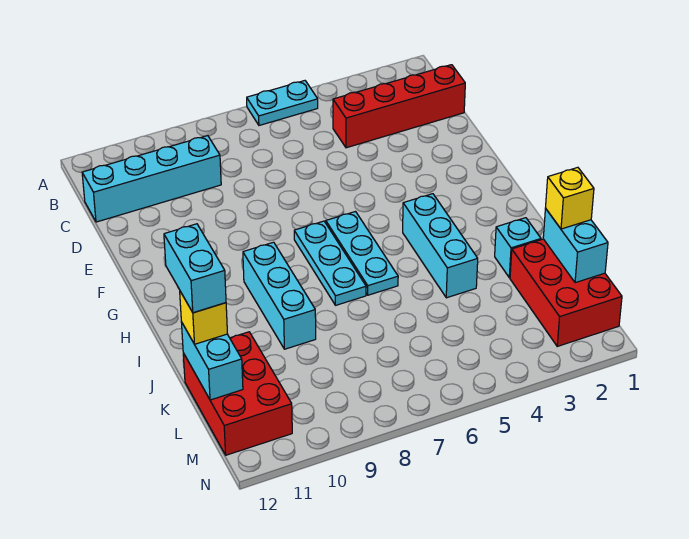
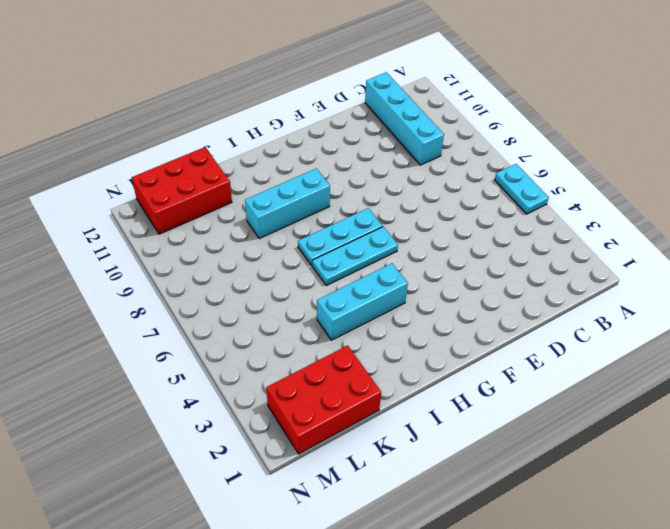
none -> red brick C1:C4 level 1
none -> cyan brick J2 level 1
none -> cyan brick K1:L1 level 2

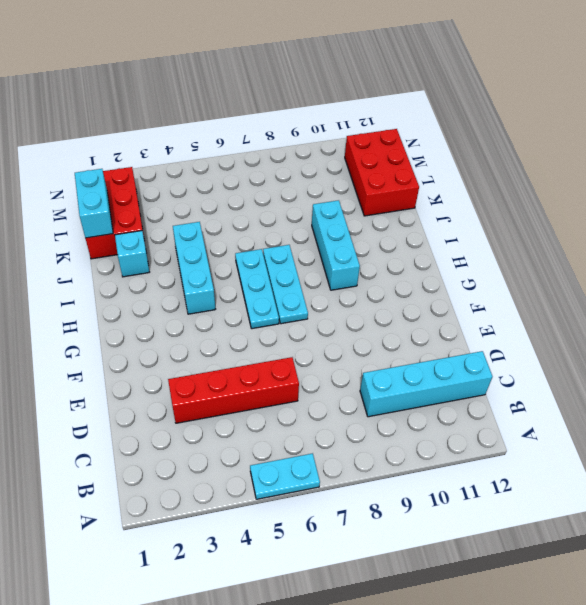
red brick D3:D6 level 1 -> red brick C1:C4 level 1
none -> cyan brick K12:L12 level 2
none -> yellow brick K1 level 3
none -> yellow brick K12 level 3

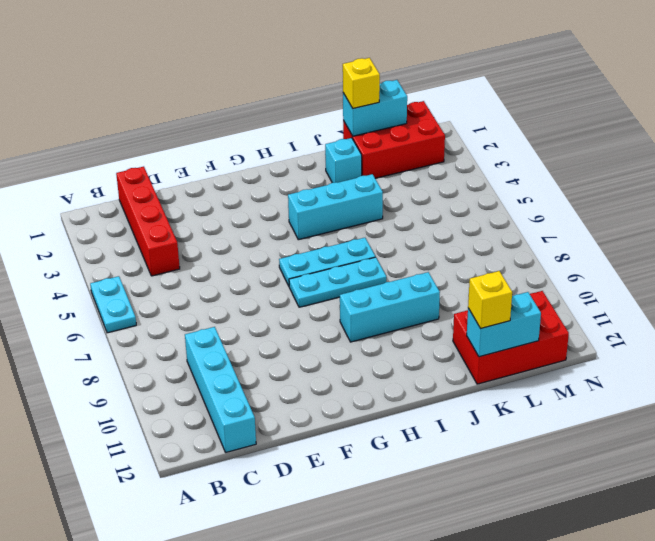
none -> cyan brick J12:K12 level 4

